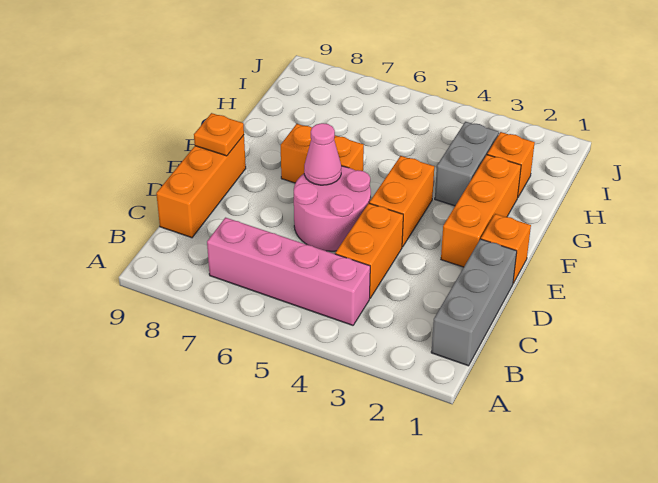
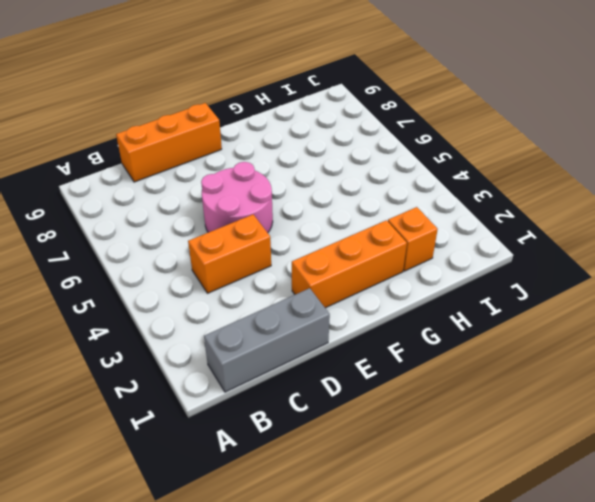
none -> pink brick B4:B7 level 1
none -> orange brick E1 level 1
none -> orange brick E4:F4 level 1

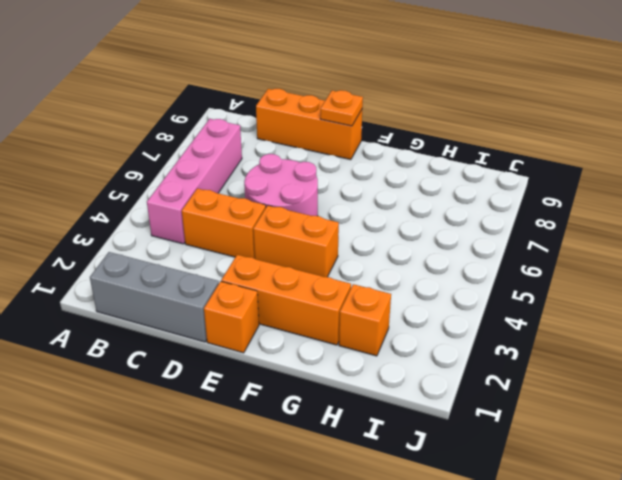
none -> orange brick F6:F7 level 1
none -> grey brick G3:H3 level 1
none -> pink cone E6 level 2

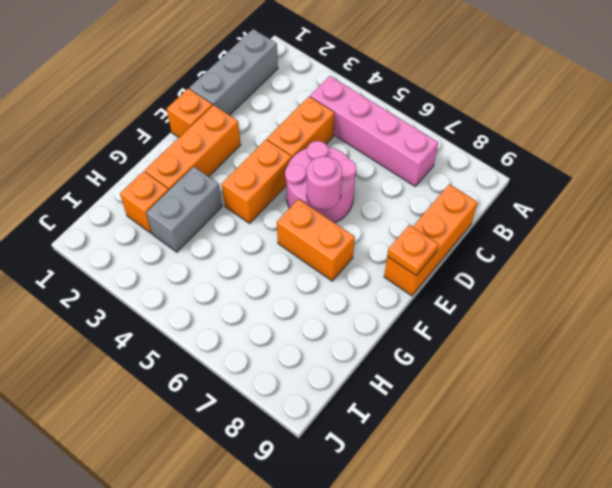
pink round brick E6 level 2 -> pink cone E6 level 2

